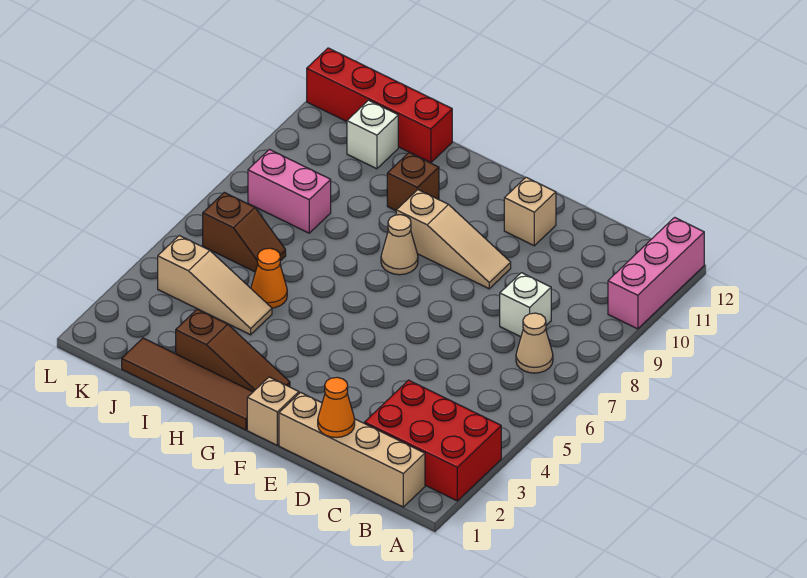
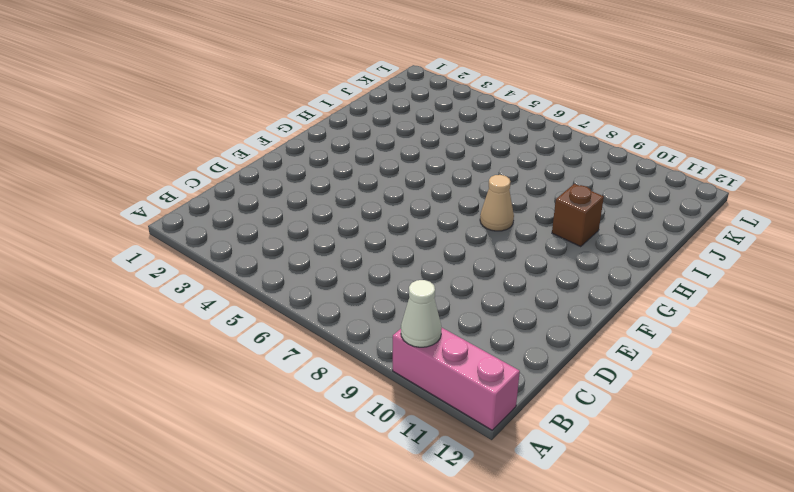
white cone A10 level 2 -> none
none -> red brick A2:C3 level 1
none -> tan brick B1:E1 level 1
none -> tan cone B7 level 1

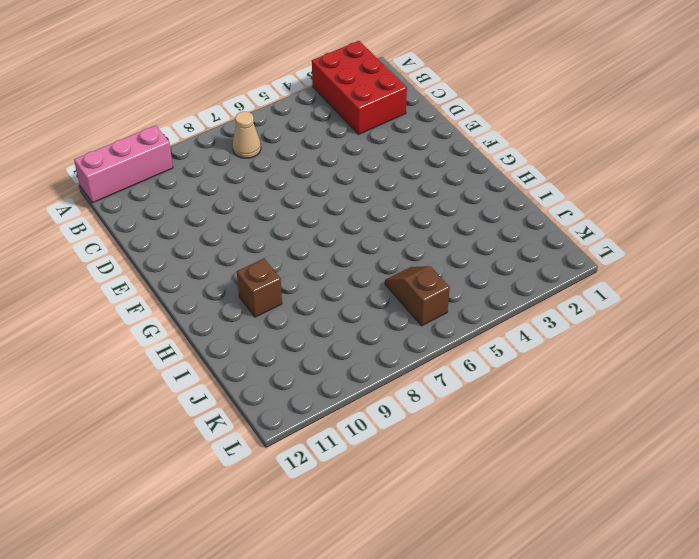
none -> tan brick B1:E1 level 1
none -> white brick C8 level 1
none -> tan slope E9:G9 level 1 top G

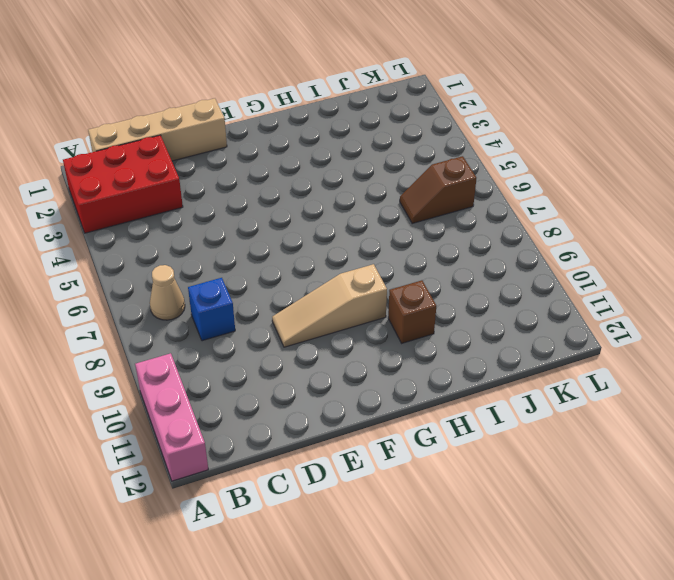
blue brick C8 level 1 -> white brick C8 level 1
none -> tan brick E11 level 1
none -> tan brick F1 level 1
none -> brown tile G1:J1 level 1

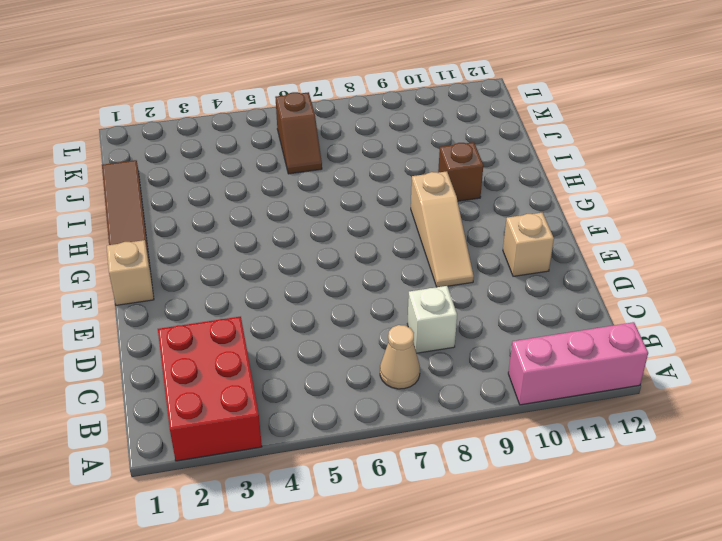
none -> tan brick B1:E1 level 1
none -> brown slope G2:I2 level 1 top I
none -> tan cone G8 level 1

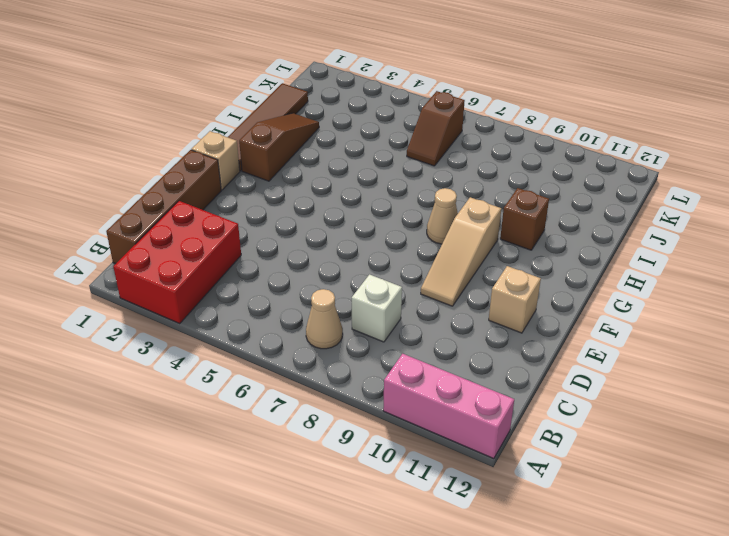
brown brick B1:E1 level 1 -> tan brick B1:E1 level 1
brown slope G2:I2 level 1 top G -> brown slope G2:I2 level 1 top I
none -> tan slope I4:K4 level 1 top K
none -> orange cone I5 level 1
none -> red brick I12:L12 level 1

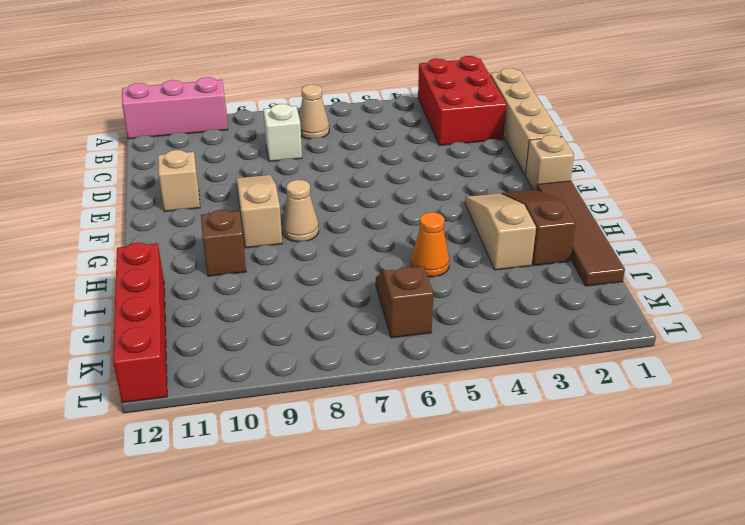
tan slope G3:I3 level 1 top I -> tan slope I4:K4 level 1 top K
none -> pink brick J8:K8 level 1
none -> white brick J11 level 1
none -> orange cone D1 level 2

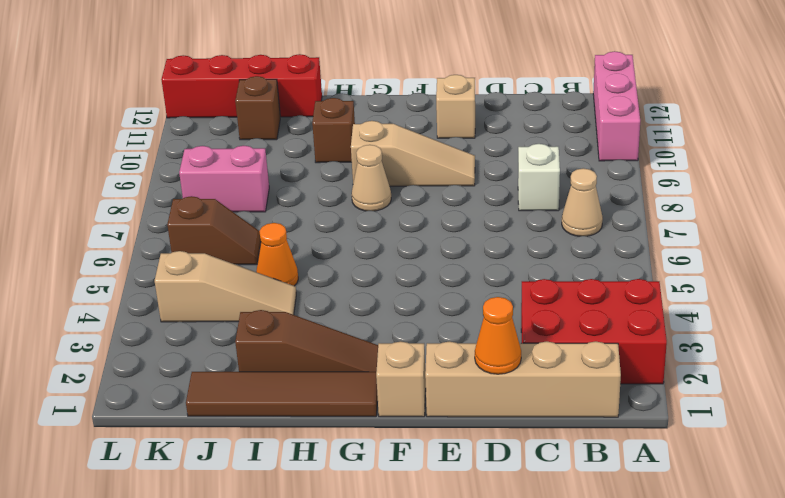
brown brick J11 level 1 -> white brick J11 level 1

